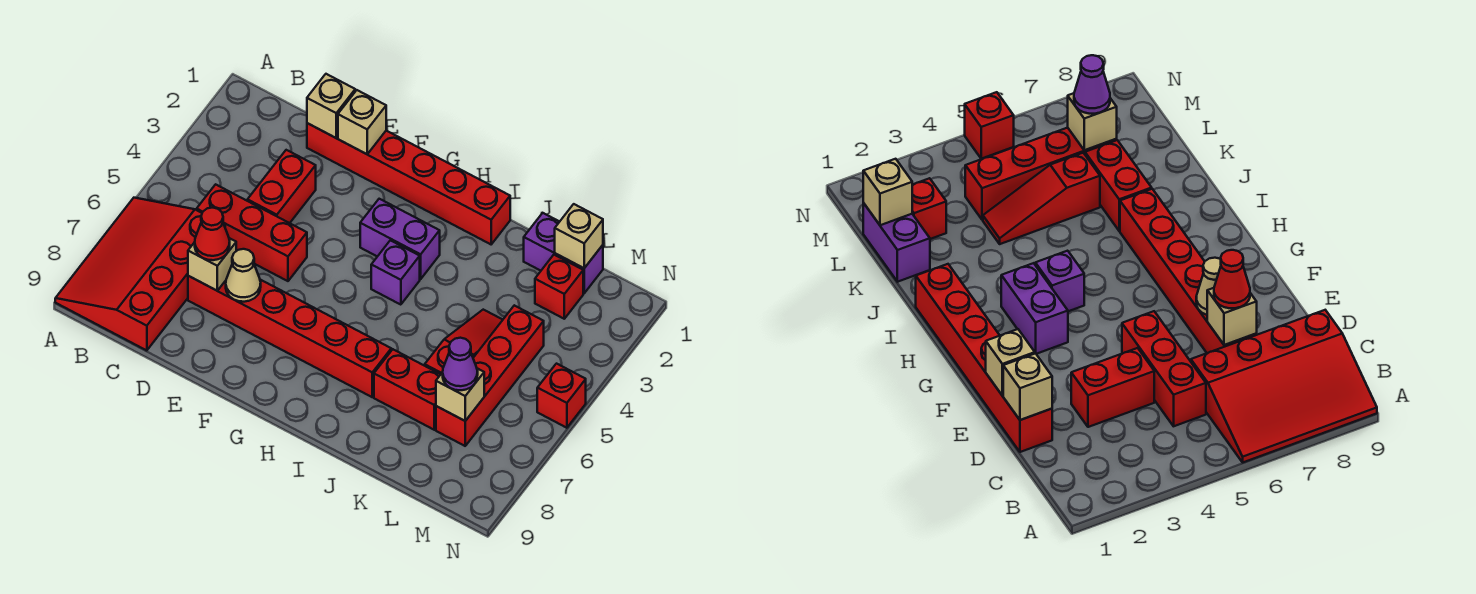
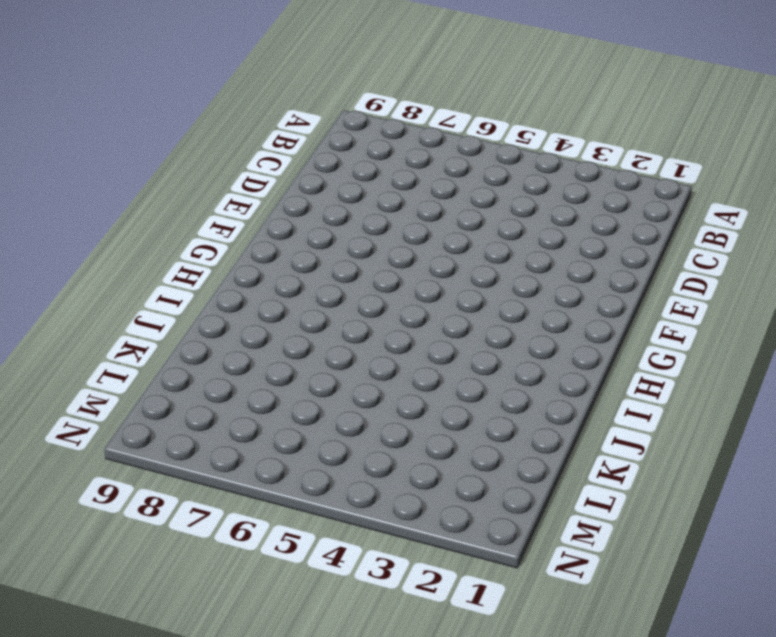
none -> red slope A6:C9 level 1 top C
none -> red brick C5:E5 level 1
none -> red brick D1:I1 level 1

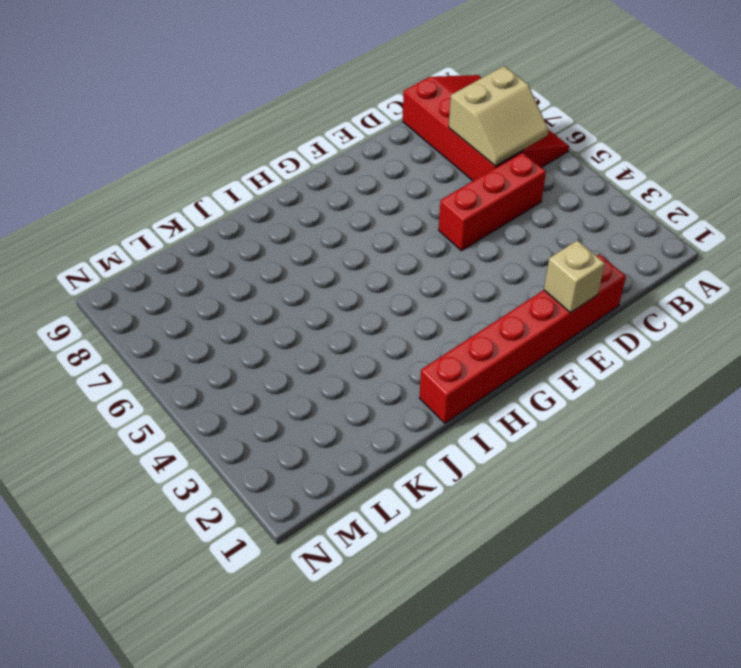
tan slope B6:C7 level 2 top 7 -> none
none -> red brick D3:D4 level 1
none -> red brick D7:I7 level 1
none -> purple brick G3:H3 level 1

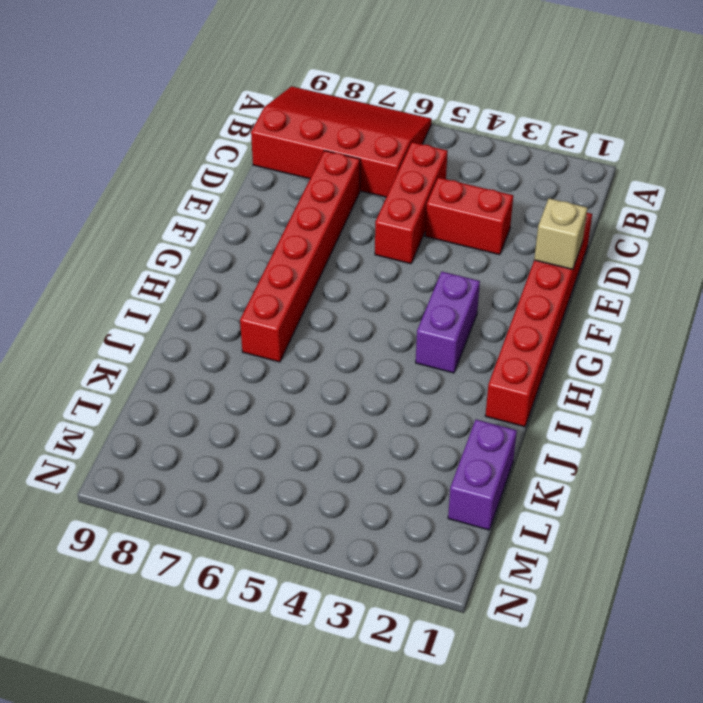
none -> purple brick H4 level 1
none -> red brick J7:K7 level 1
none -> red slope K4:K6 level 1 top 6

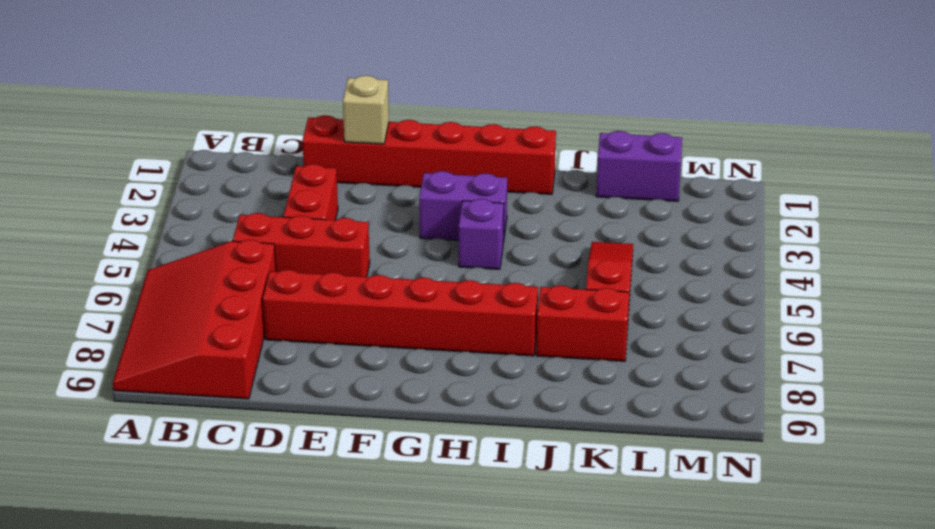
none -> red brick L2 level 1
none -> red brick L4:L7 level 1
none -> red brick N5 level 1

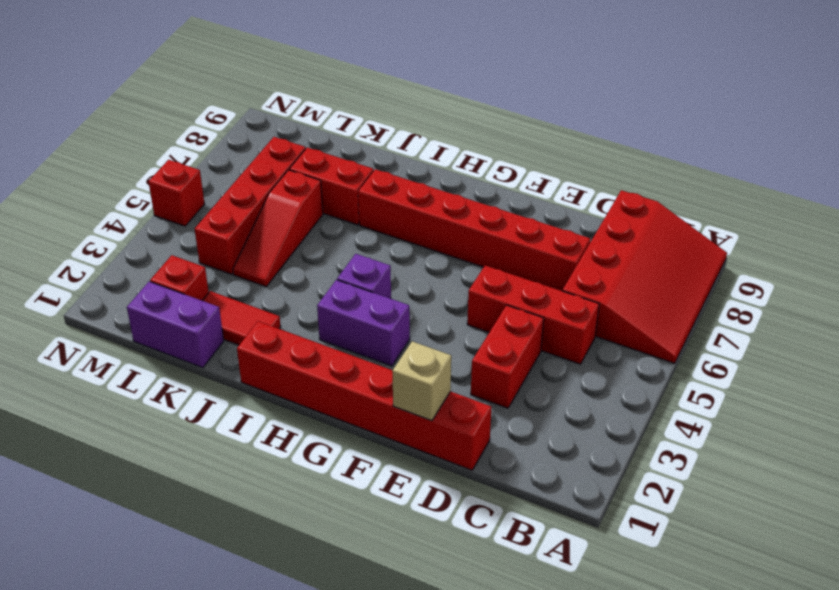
red tile J2:K2 level 1 -> none
none -> tan brick D1 level 2
none -> tan brick D7 level 2
none -> tan cone E7 level 2

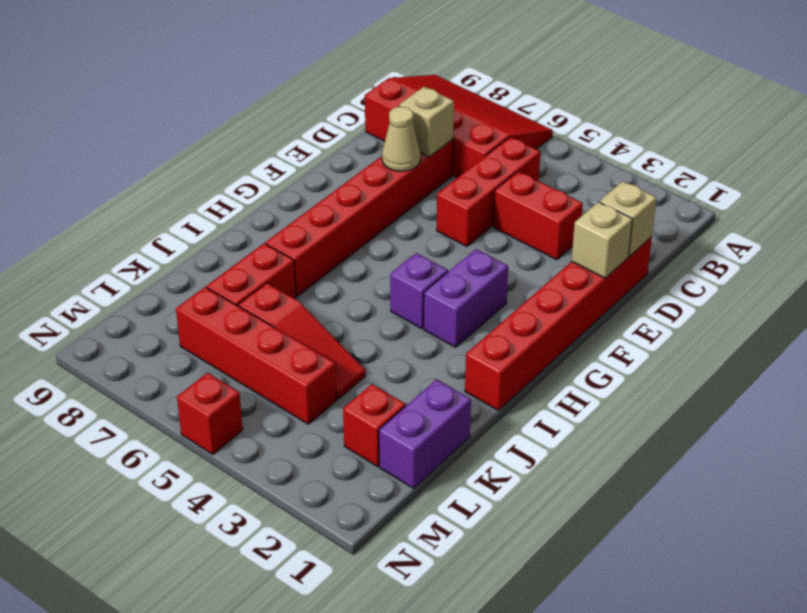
none -> tan brick L1 level 2
none -> tan brick L7 level 2
none -> red cone D7 level 3

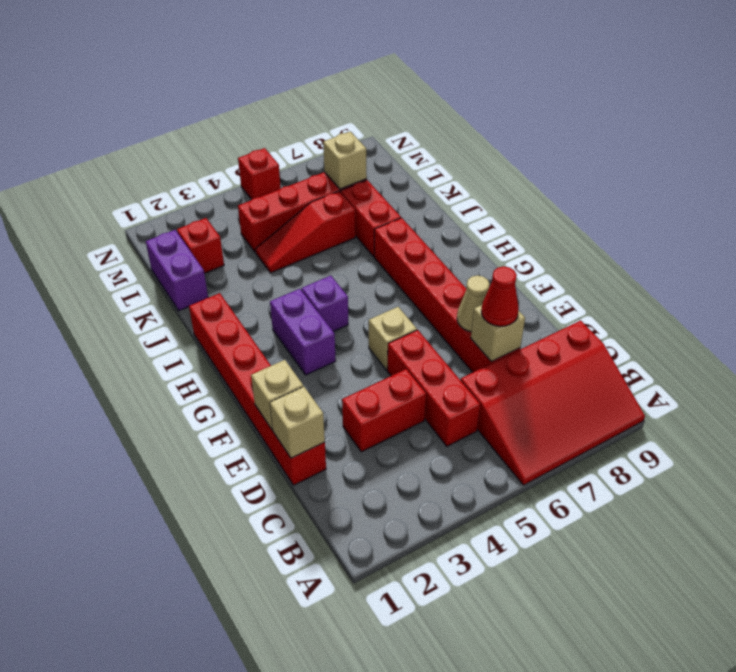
tan brick F5 level 1 -> tan brick L1 level 2
none -> purple cone L7 level 3

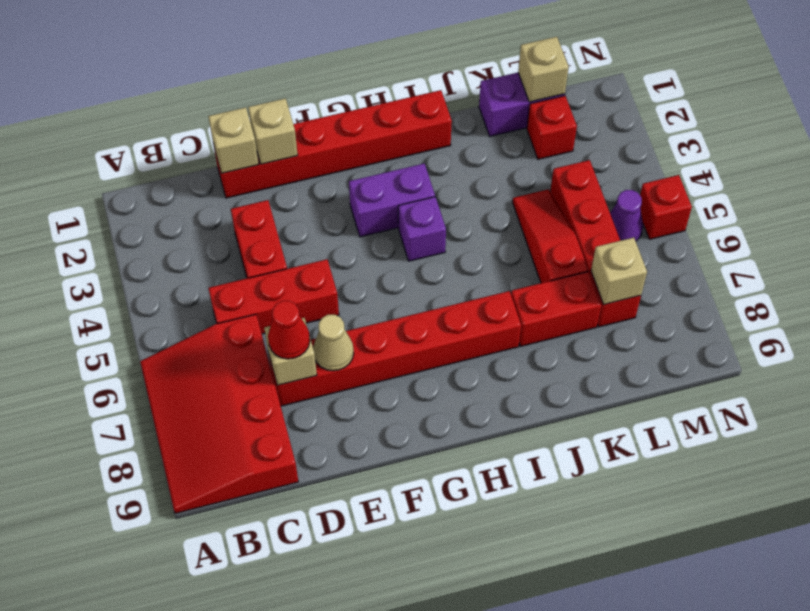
purple cone M5 level 1 -> purple cone L7 level 3

